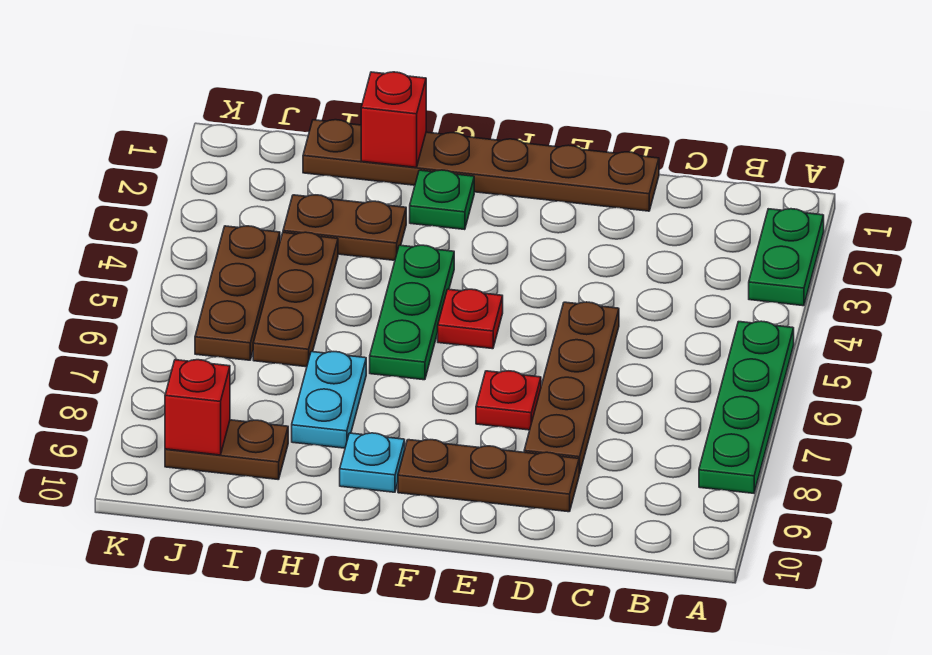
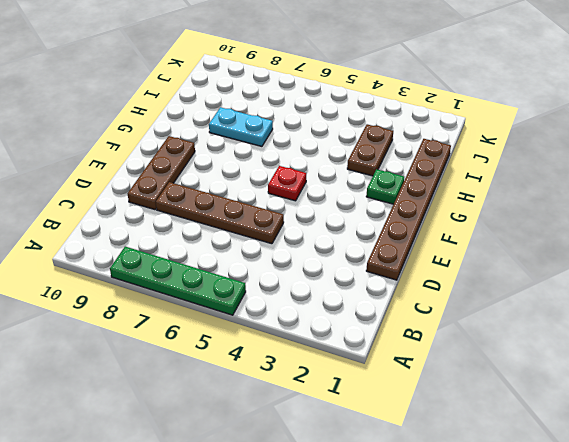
none -> green plate A2:A3 level 1
none -> red plate E7 level 1
none -> green plate G4:G6 level 1

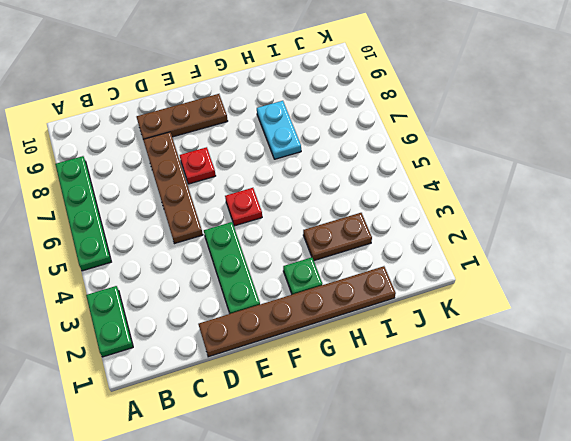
green plate E2:E4 level 1 -> green plate G4:G6 level 1
none -> cyan plate G9 level 1
none -> brown plate I4:I6 level 1
none -> brown plate I9:J9 level 1

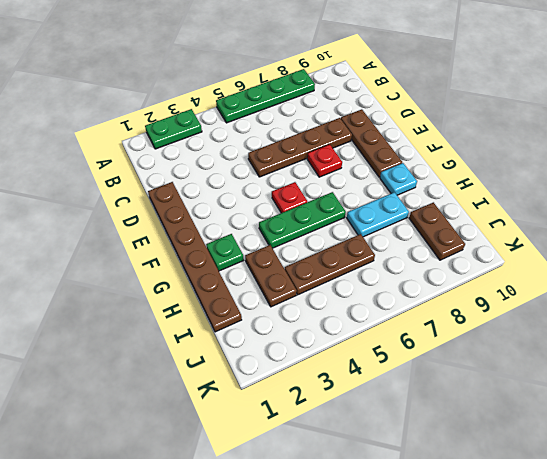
none -> brown plate J4:J6 level 1
none -> red brick H1 level 2
none -> red brick J9 level 2

